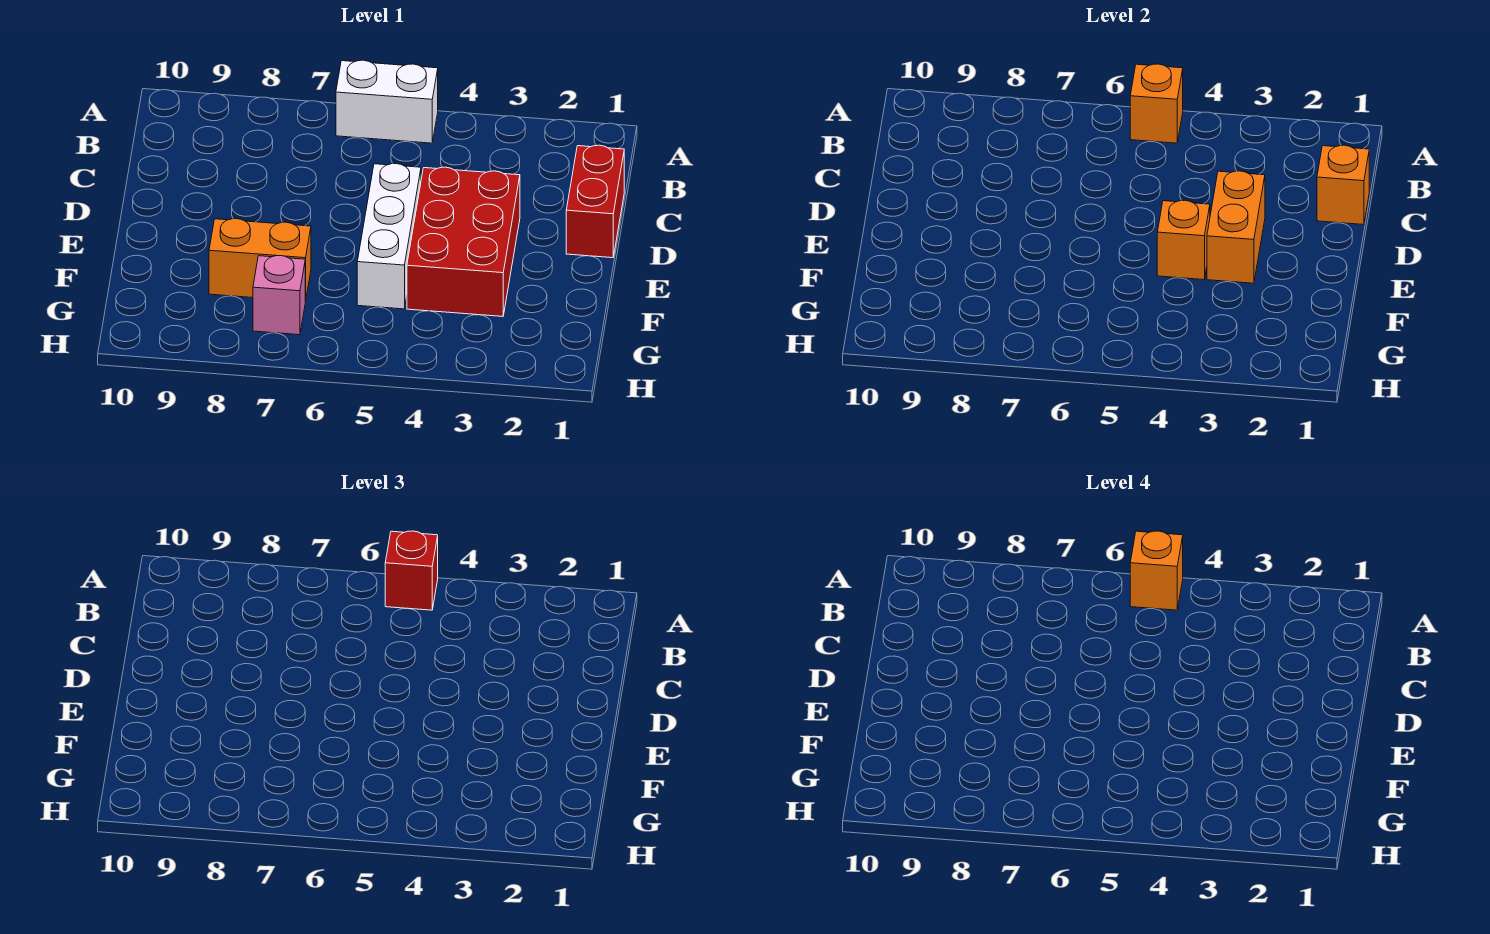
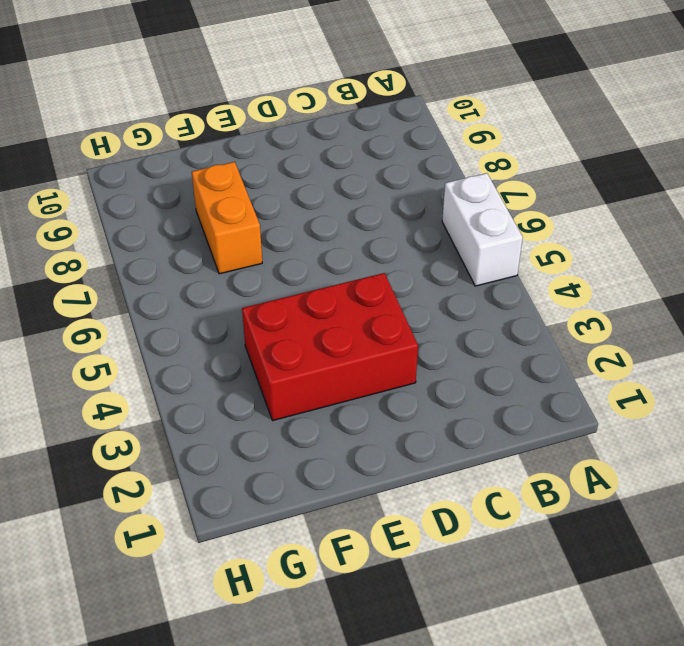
none -> red brick C1:D1 level 1
none -> white brick D5:F5 level 1
none -> pink brick G7 level 1

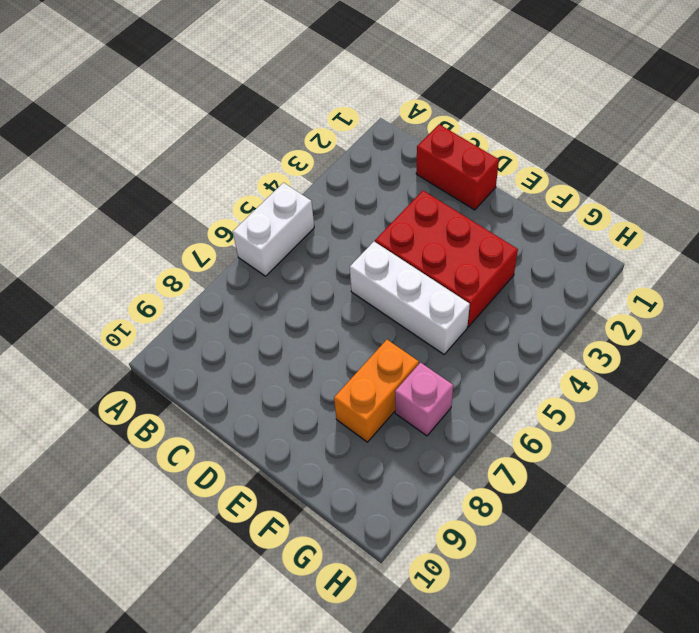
none -> orange brick A5 level 2
none -> orange brick C1 level 2
none -> orange brick D3:E3 level 2

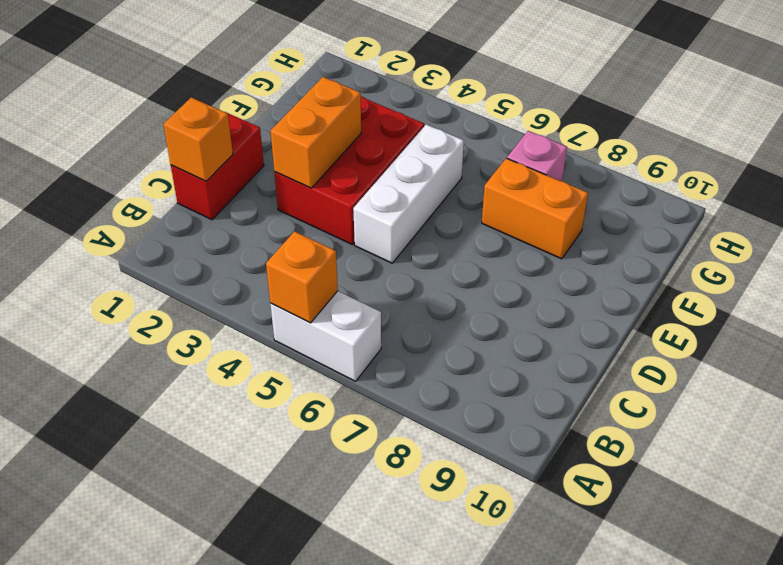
none -> orange brick E4 level 2
none -> red brick A5 level 3
none -> orange brick A5 level 4

